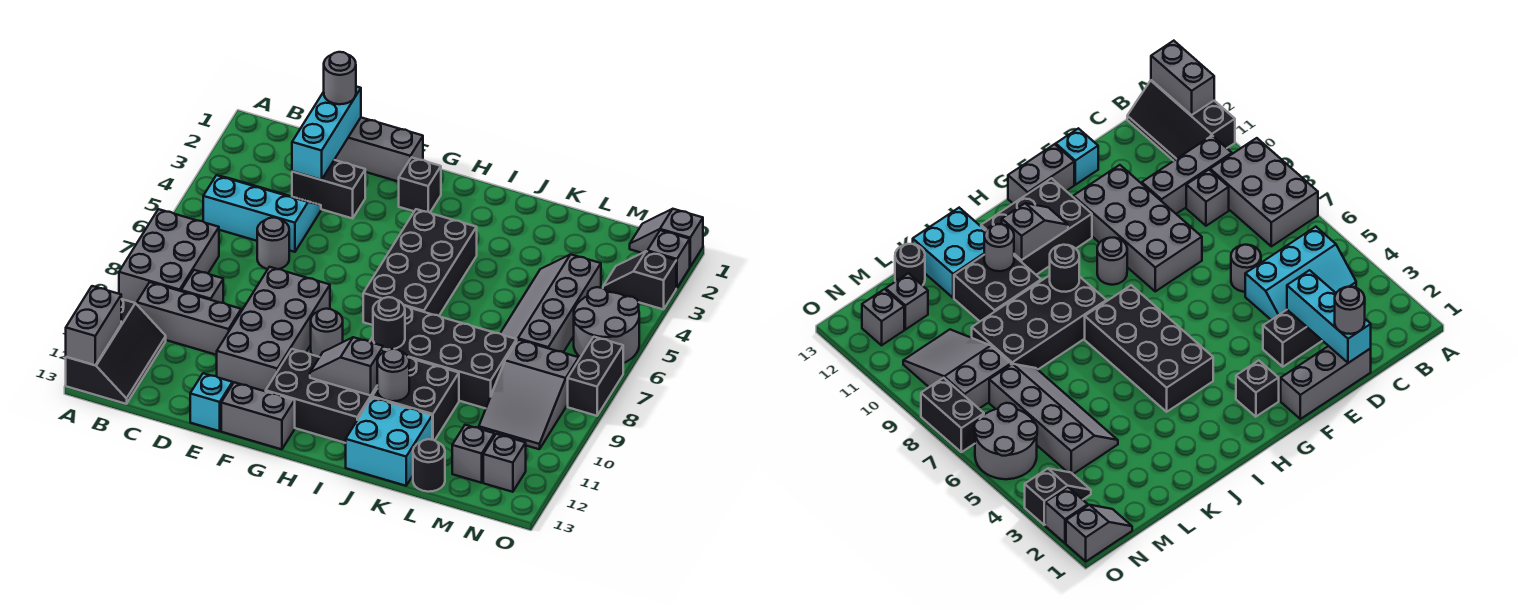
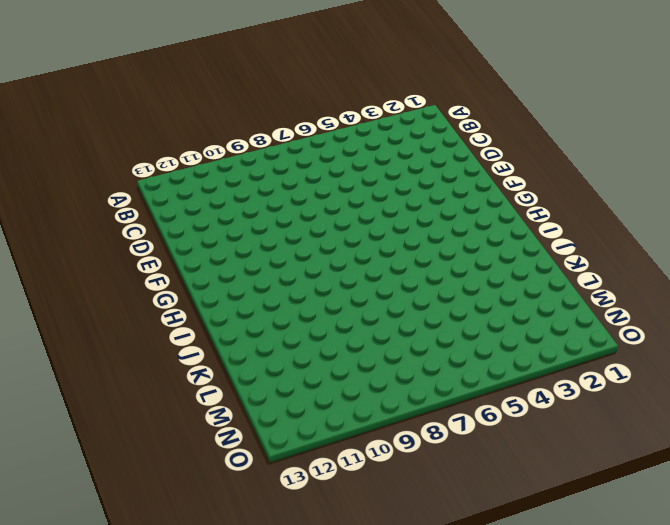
none -> grey brick A7:B9 level 1
none -> black slope A11:B13 level 1 top A
none -> cyan slope B4:D5 level 1 top 5
none -> grey brick B10:D10 level 1

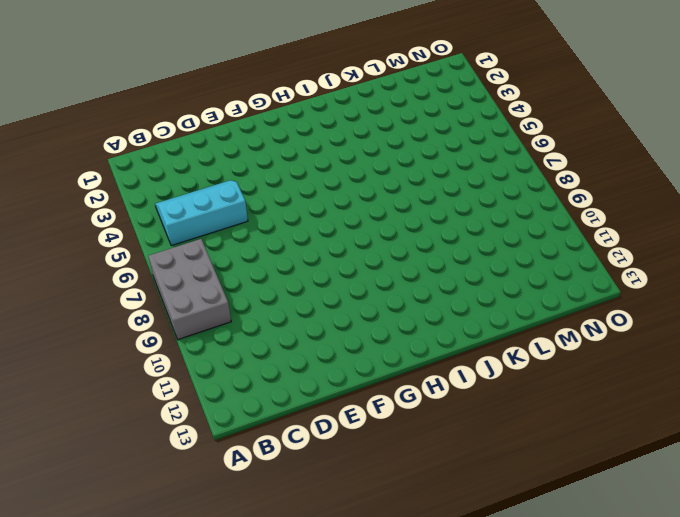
none -> black slope A11:B13 level 1 top A
none -> grey brick B10:D10 level 1
none -> grey brick C9 level 1
none -> grey brick D1:F1 level 1

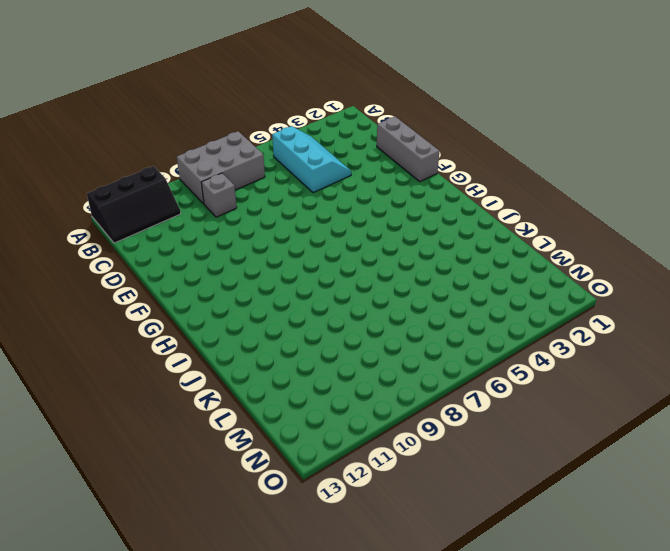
none -> grey brick B10:D10 level 1
none -> black brick D3:E3 level 1
none -> grey round brick D6 level 1
none -> grey brick E8:F11 level 1

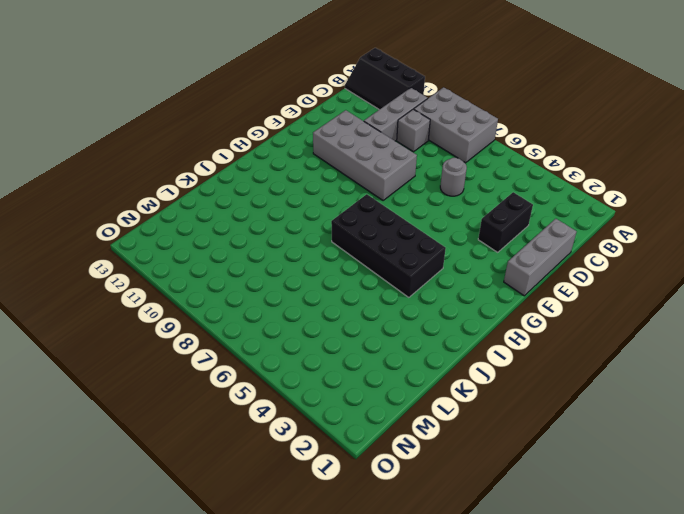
none -> cyan slope B4:D5 level 1 top 5
none -> cyan brick E13 level 1
none -> grey brick F13:G13 level 1
none -> black brick G2 level 1

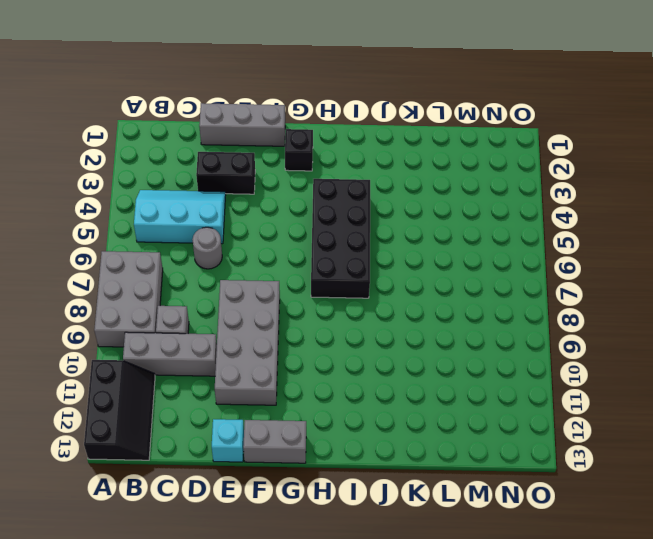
none -> grey round brick G9 level 1
none -> black brick G11:I12 level 1
none -> black brick I8:L9 level 1
none -> black brick J10:K11 level 1

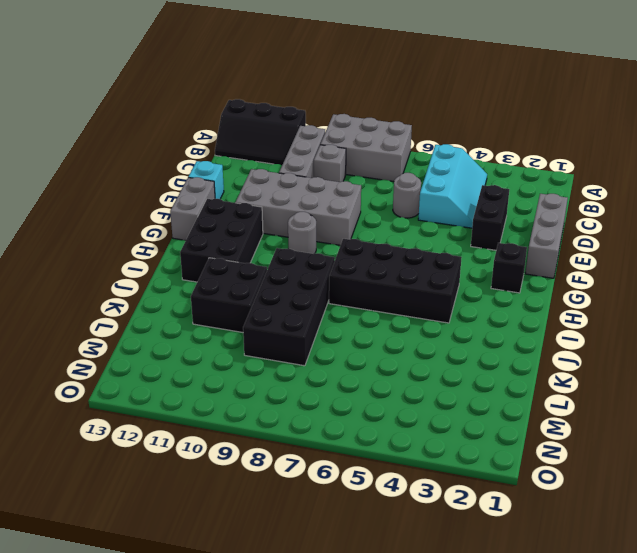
none -> cyan brick J12:K13 level 1
none -> grey slope L4:M7 level 1 top M
none -> black round brick L13 level 1
none -> grey slope M8:N10 level 1 top 8

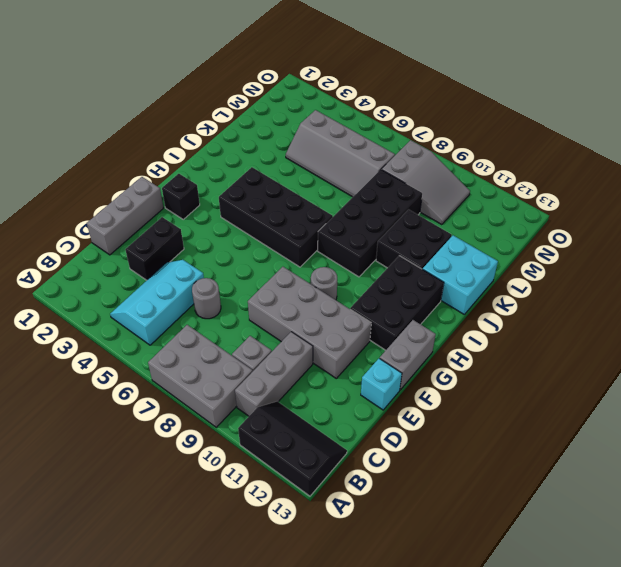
none -> black round brick L13 level 1
none -> grey brick M12 level 1
none -> grey slope N1:O1 level 1 top O
none -> black slope N3:O3 level 1 top O

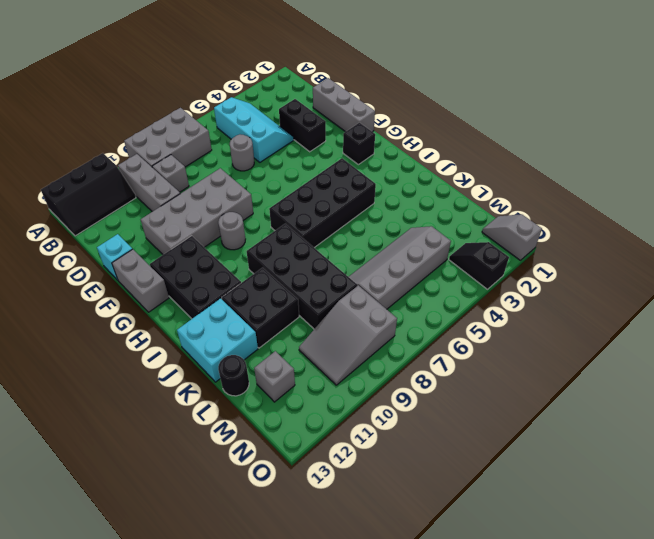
none -> grey round brick N5:O6 level 1
none -> grey brick N12 level 1
none -> grey brick O2 level 1
none -> black brick O7:O8 level 1

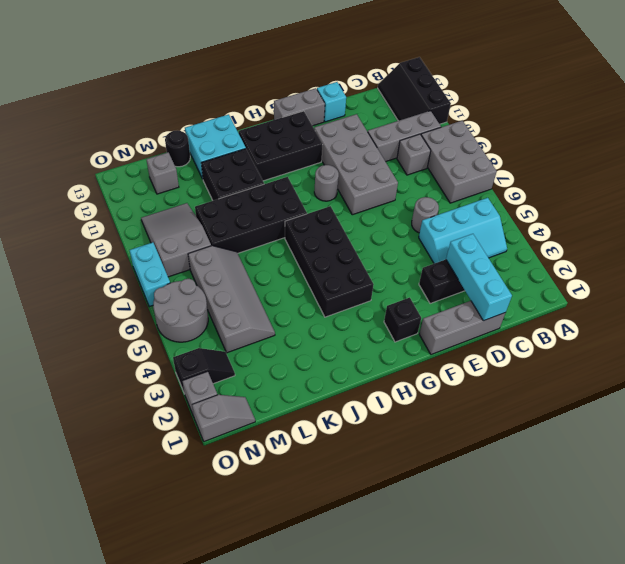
cyan brick O7:O8 level 1 -> black brick O7:O8 level 1
none -> grey brick N12 level 1
none -> grey brick A12:A13 level 2
none -> grey slope H11:I11 level 2 top I
none -> black round brick I9 level 2

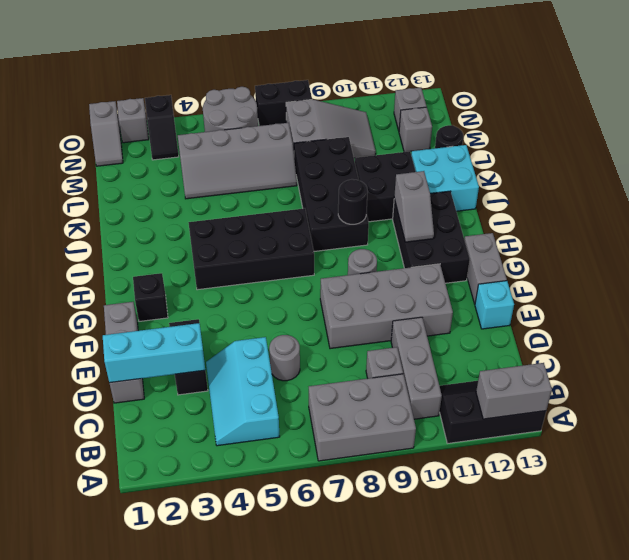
none -> grey round brick J11 level 2
none -> grey round brick D1 level 3

